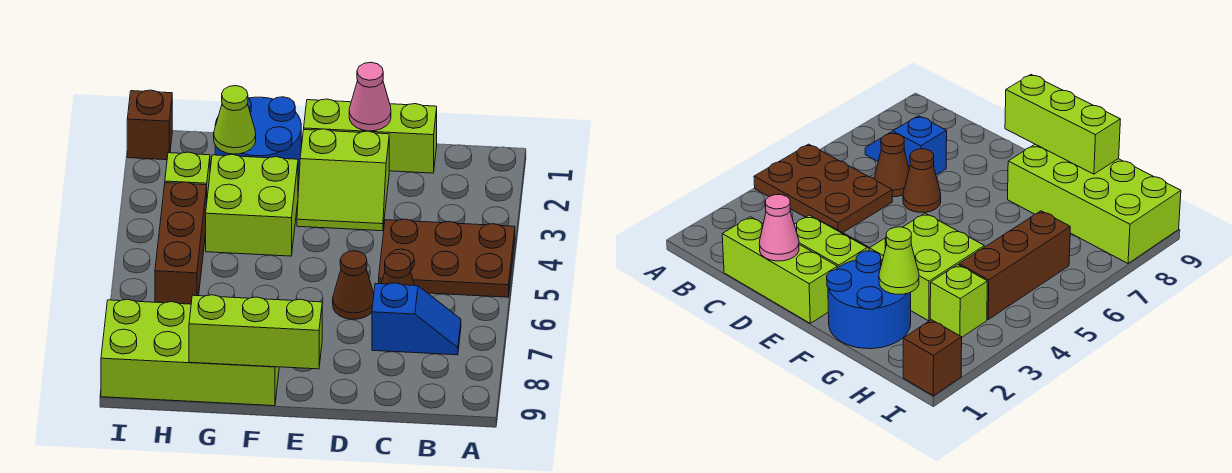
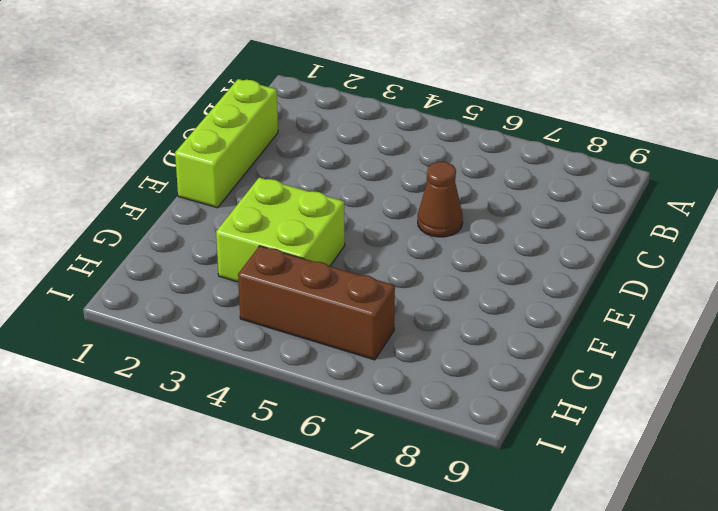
none -> brown plate A4:C5 level 1
none -> blue slope B7:C7 level 1 top C
none -> brown cone C6 level 1

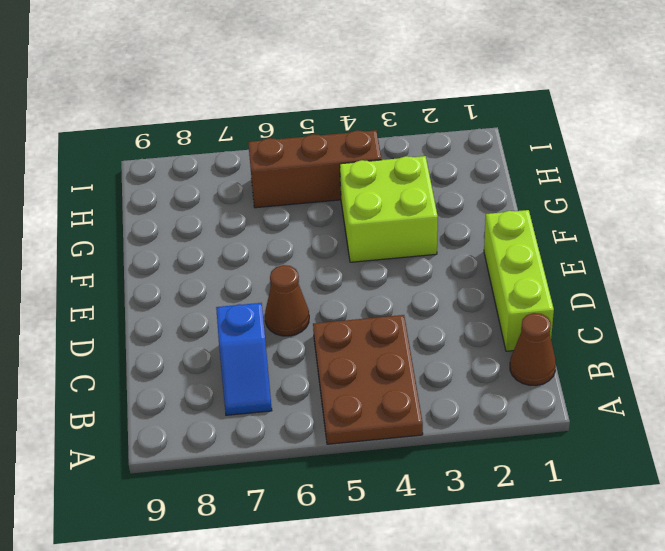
brown cone B1 level 1 -> brown cone C6 level 1
none -> lime slope D2:E3 level 1 top 2
none -> blue round brick F1:G2 level 1
none -> lime brick F8:I9 level 1

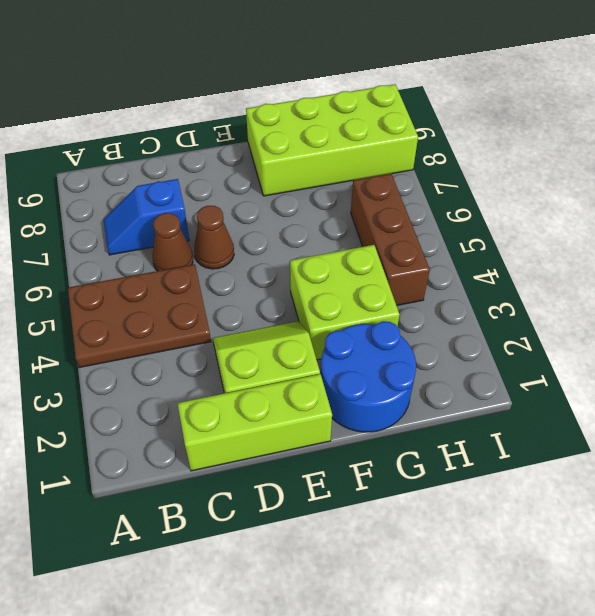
none -> lime brick H3 level 1
none -> brown brick I1 level 1
none -> pink cone D1 level 2

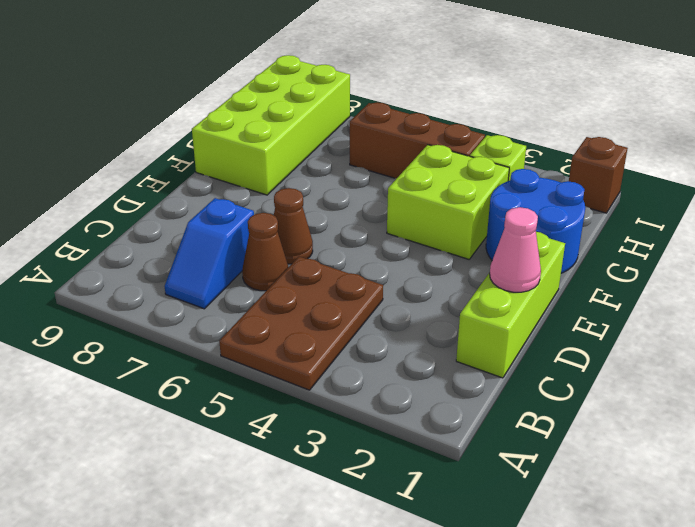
none -> lime slope D2:E3 level 1 top 2
none -> lime brick E9:G9 level 2
none -> lime cone G2 level 2

